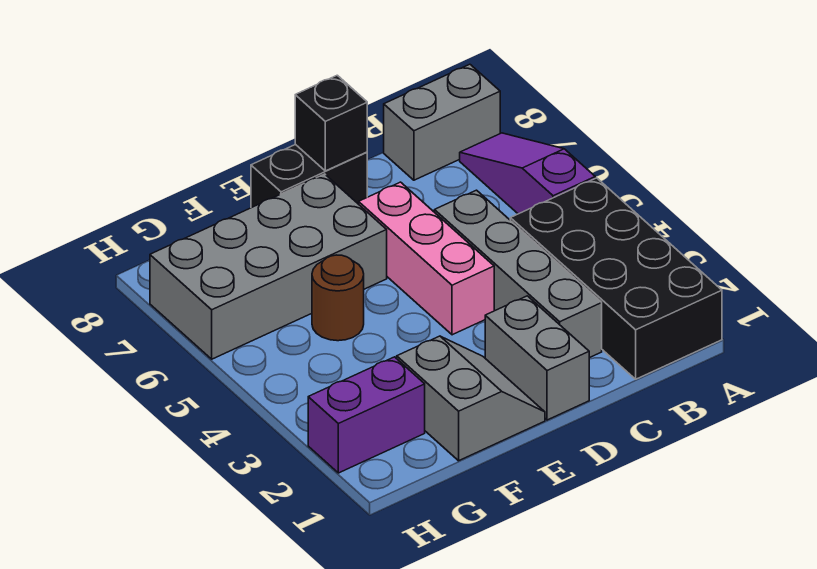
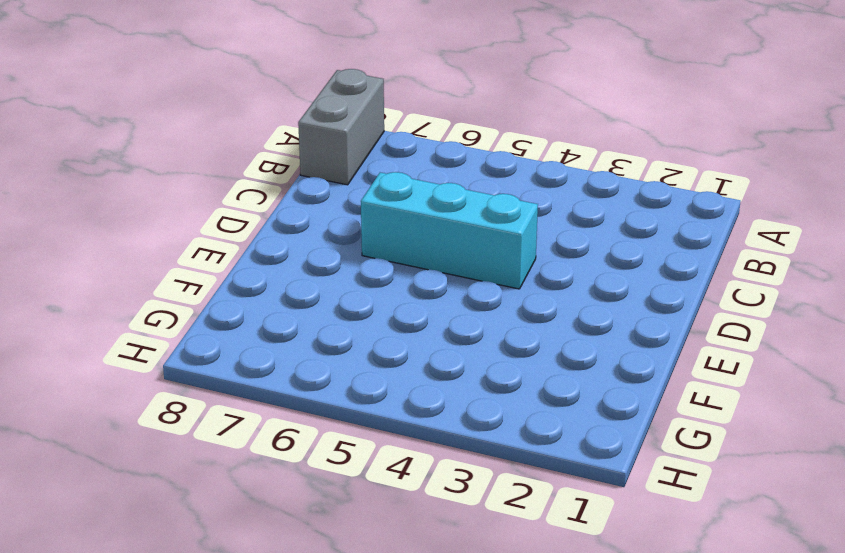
cyan brick D4:D6 level 1 -> pink brick D4:D6 level 1
none -> black brick A1:B4 level 1
none -> purple slope A5:A7 level 1 top 5
none -> grey brick C2:C5 level 1

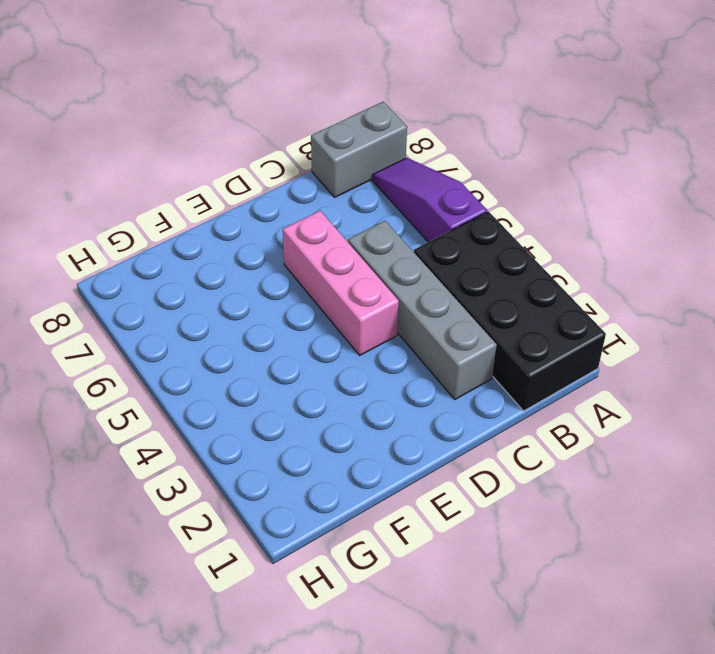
none -> grey brick D1:D2 level 1
none -> black brick D8:E8 level 1
none -> grey slope E1:F2 level 1 top F

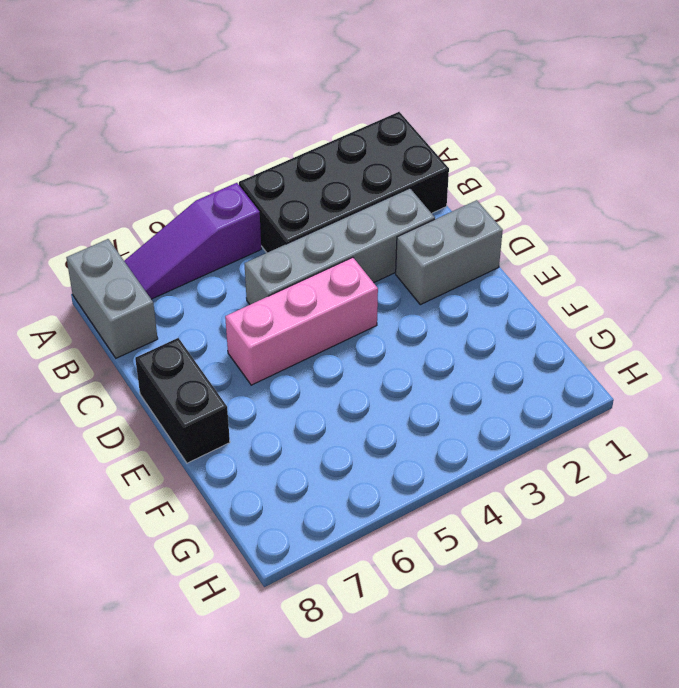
none -> grey slope E1:F2 level 1 top F
none -> grey brick E6:H7 level 1
none -> brown round brick F5 level 1

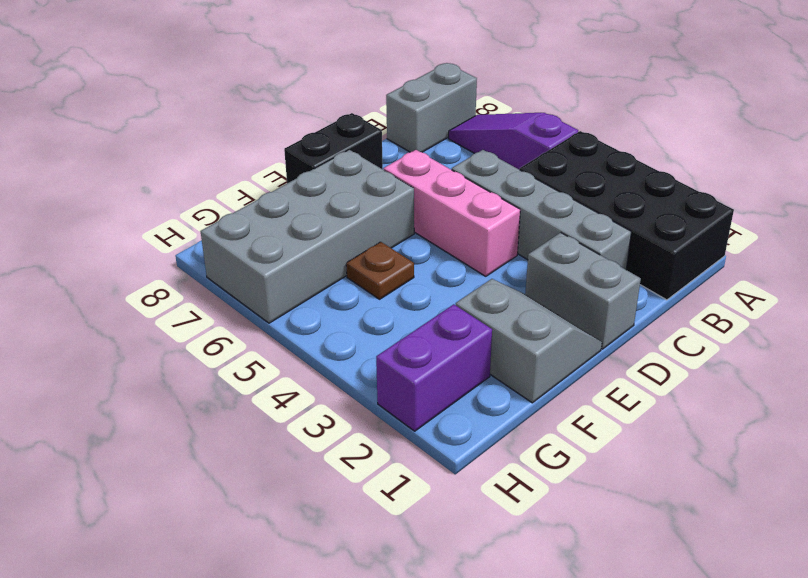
brown plate F5 level 1 -> brown round brick F5 level 1
none -> black brick D8 level 2

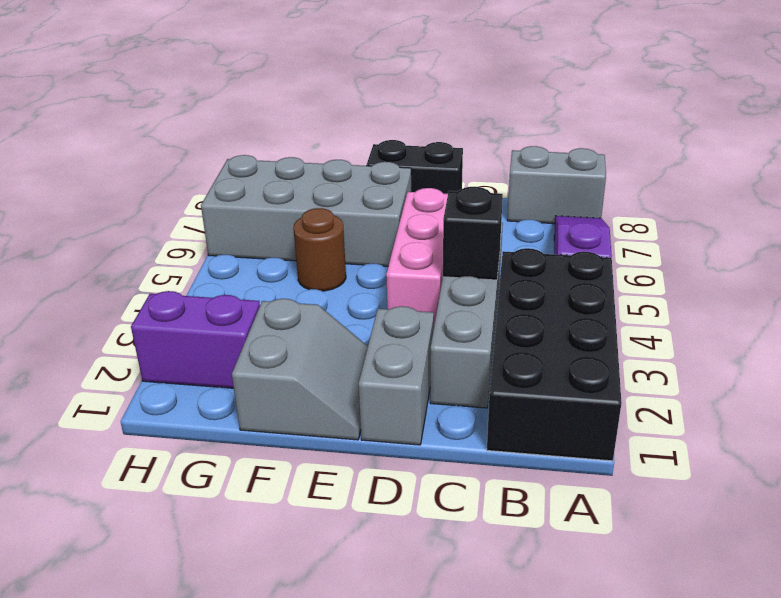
black brick C4 level 2 -> black brick D8 level 2

